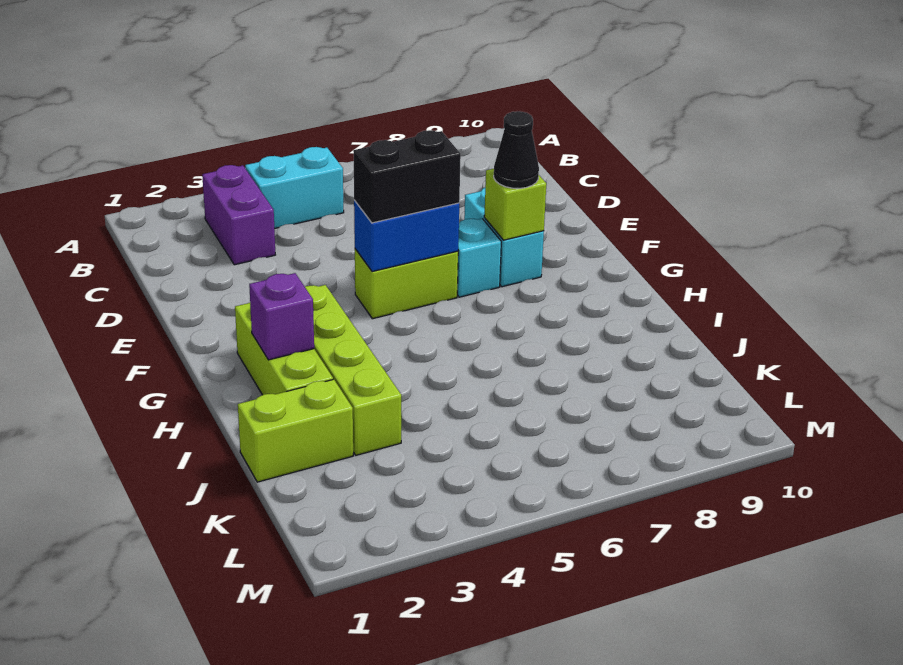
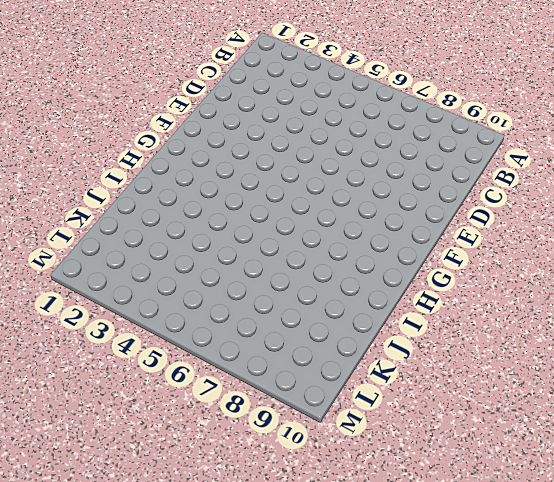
none -> purple brick B3:C3 level 1
none -> cyan brick B4:B5 level 1
none -> cyan brick E8:F8 level 1

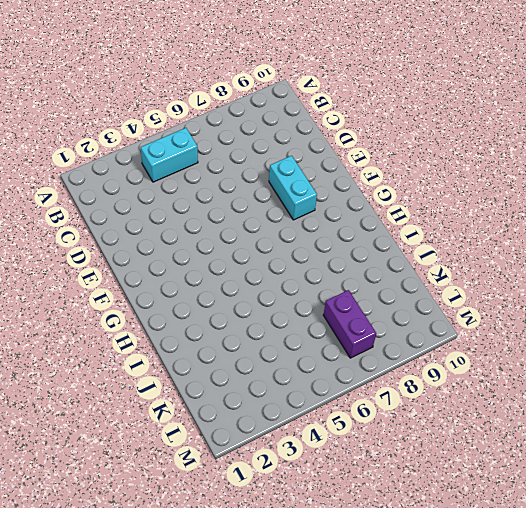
purple brick K7:L7 level 1 -> purple brick B3:C3 level 1
none -> lime brick F5:F6 level 1
none -> cyan brick F7 level 1
none -> lime brick G2:I2 level 1

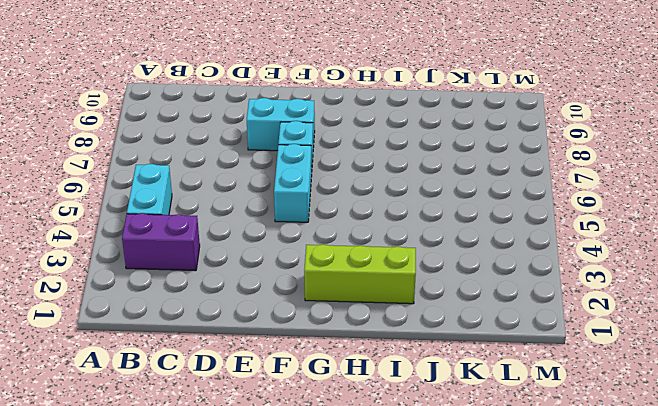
cyan brick F5:F6 level 1 -> lime brick F5:F6 level 1
none -> lime brick G3:J3 level 1
none -> lime brick J1:J2 level 1
none -> blue brick F5:F6 level 2

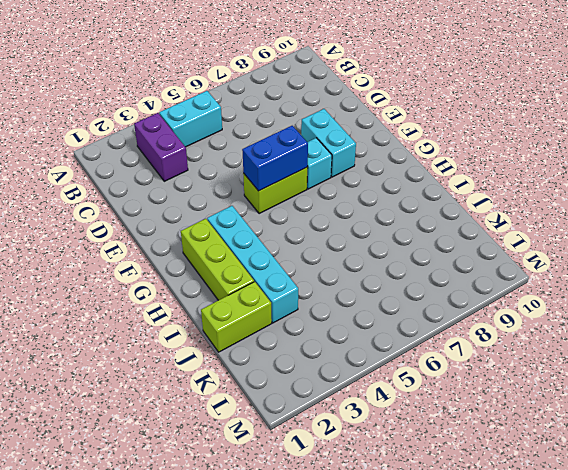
cyan brick G3:J3 level 1 -> lime brick G3:J3 level 1
none -> lime brick F8 level 2
none -> purple brick H2 level 2
none -> black brick F5:F6 level 3

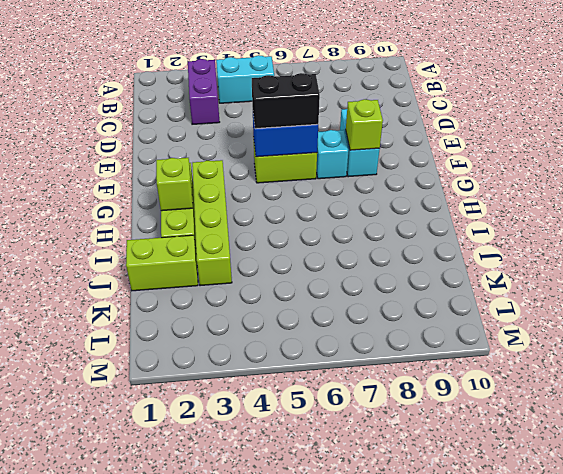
lime brick H2 level 2 -> purple brick H2 level 2
none -> black cone F8 level 3

